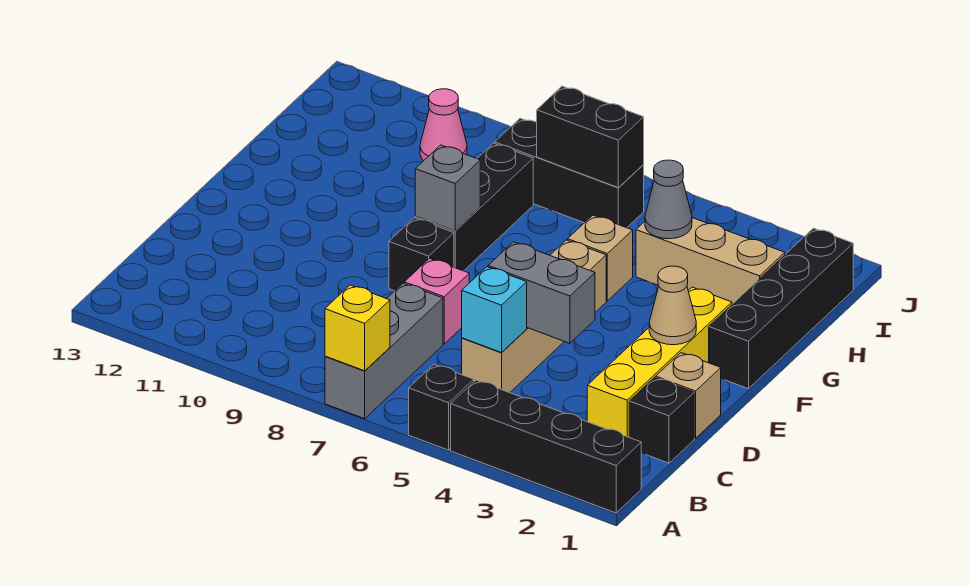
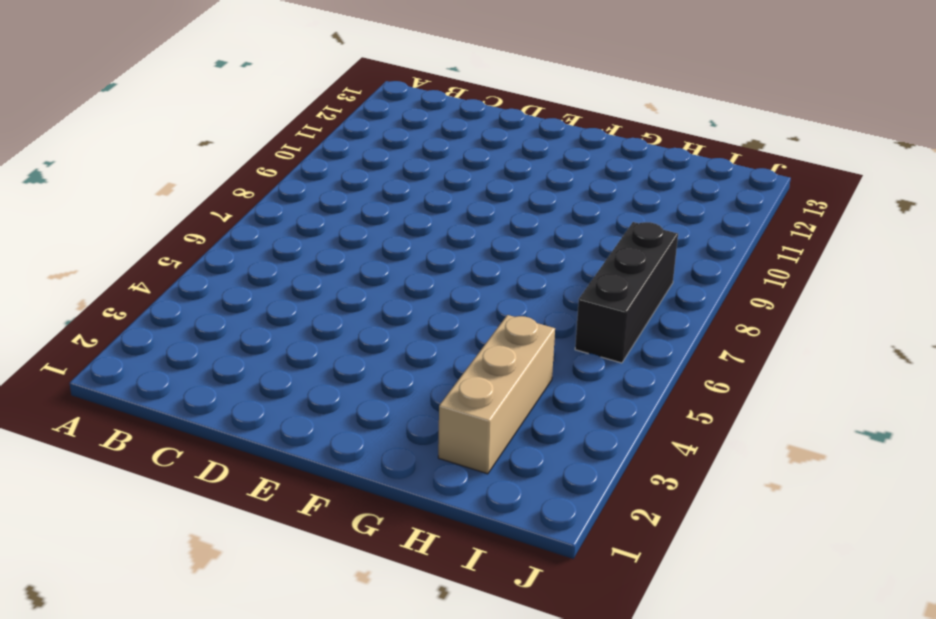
none -> black brick A1:A4 level 1
none -> black brick A5 level 1
none -> grey brick A7:C7 level 1

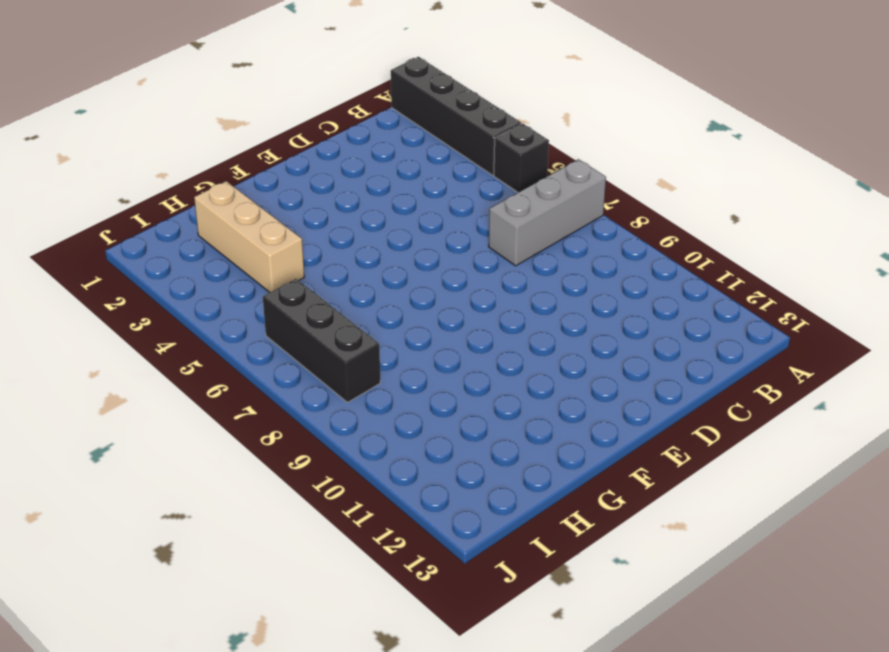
none -> black brick C1 level 1
none -> yellow brick C2:F2 level 1
none -> tan brick C5:F5 level 1

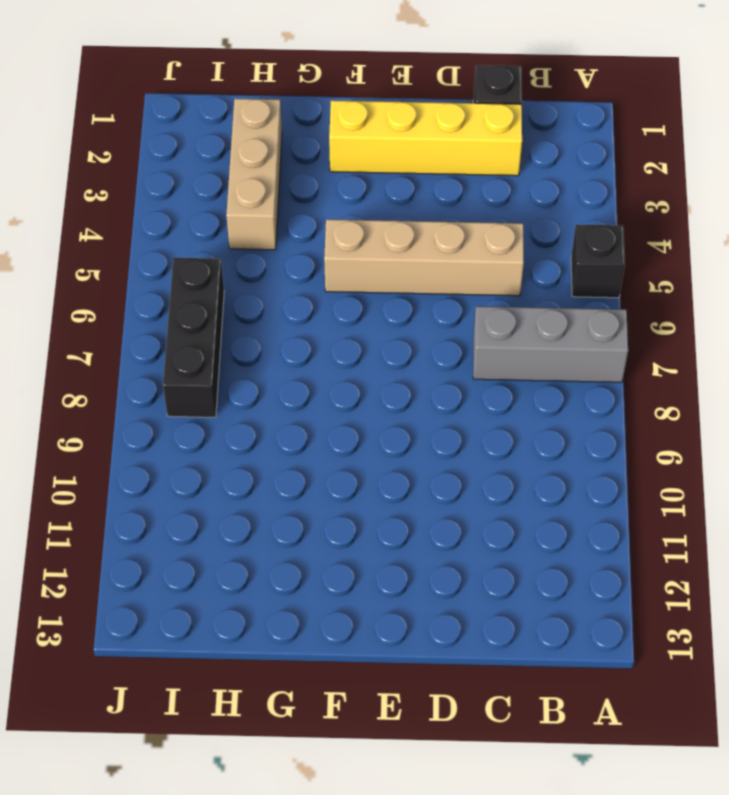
none -> black brick A1:A4 level 1
none -> tan brick D1 level 1
none -> pink brick D7 level 1

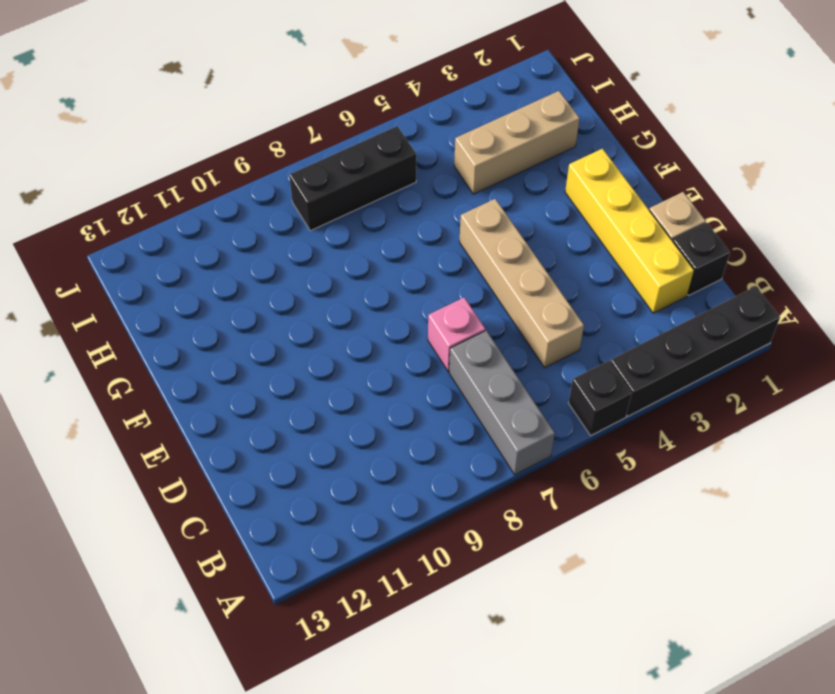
none -> black brick E8 level 1
none -> black brick F1:I1 level 1
none -> black brick F8:H8 level 1

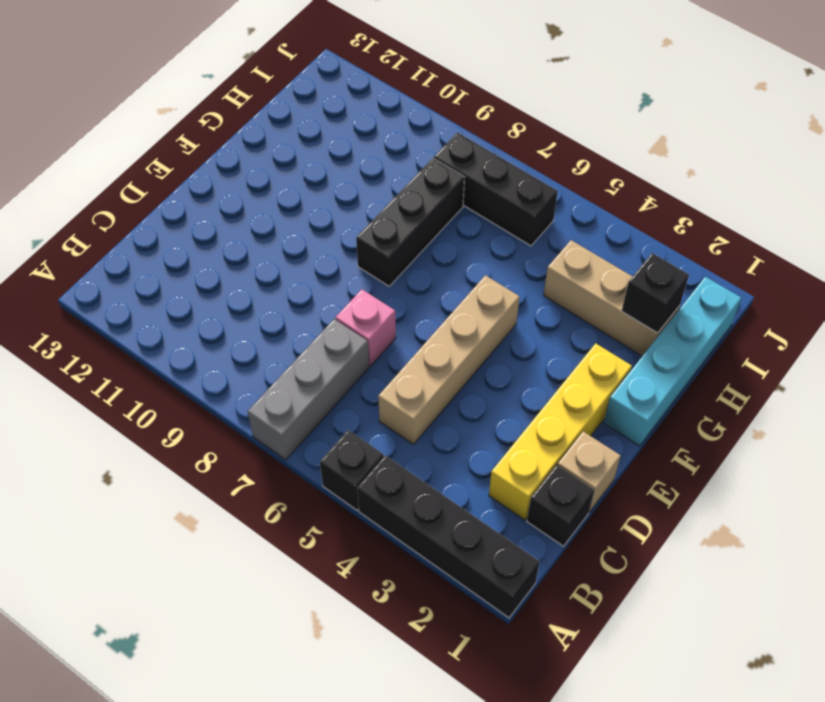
cyan brick F1:I1 level 1 -> black brick F1:I1 level 1
black brick H2 level 2 -> black brick E8 level 1
none -> tan brick G5 level 1
none -> pink cone I10 level 1
none -> yellow brick A7 level 2

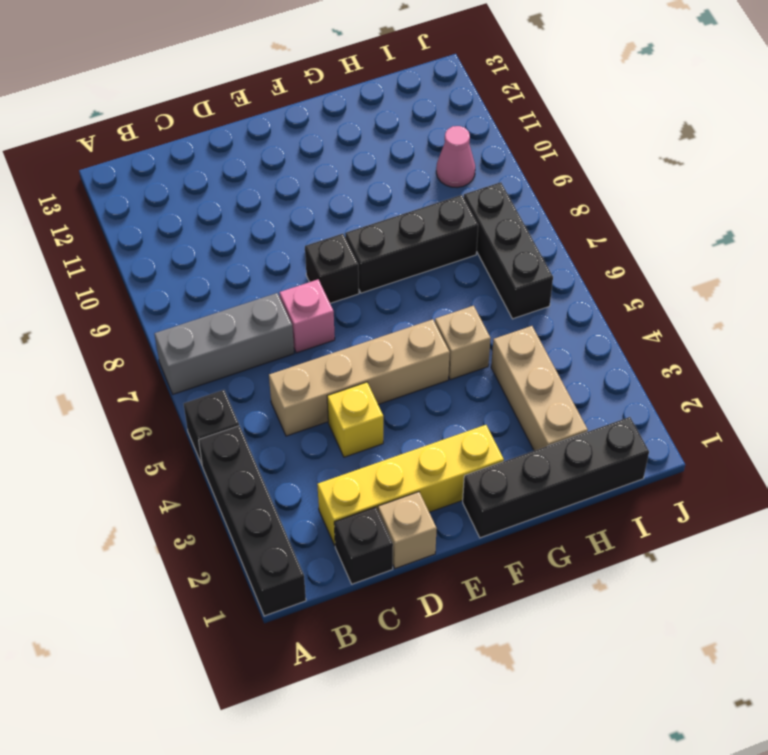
yellow brick D4 level 1 -> yellow brick A7 level 2
none -> cyan brick C5 level 2
none -> grey brick D4:D5 level 2
none -> tan cone E2 level 2

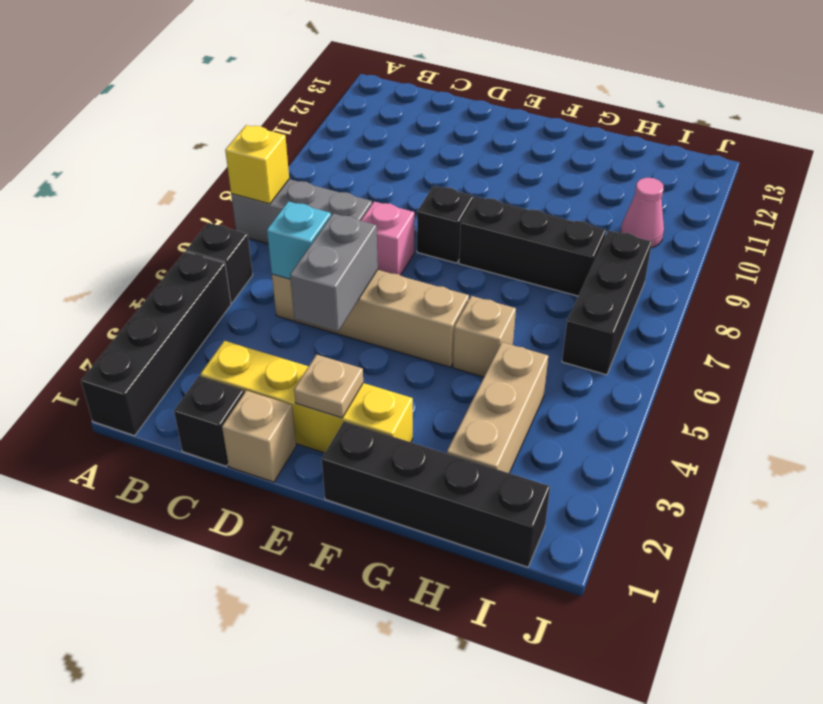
tan plate E2 level 2 -> tan cone E2 level 2
none -> grey brick F8 level 2
none -> grey cone H4 level 2
none -> black brick I6:I7 level 2

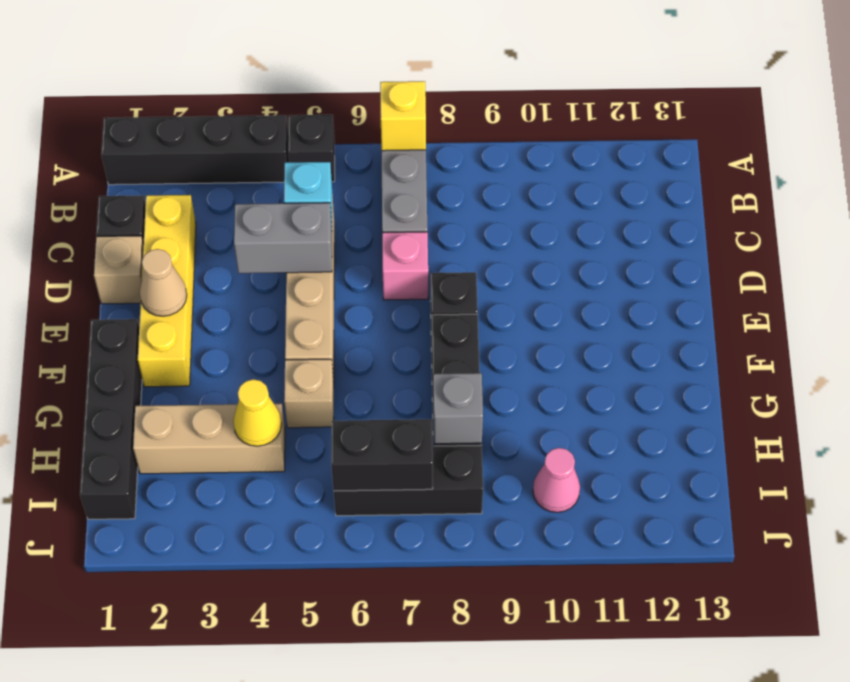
yellow cone H4 level 2 -> grey cone H4 level 2
grey brick H8 level 2 -> grey brick F8 level 2

